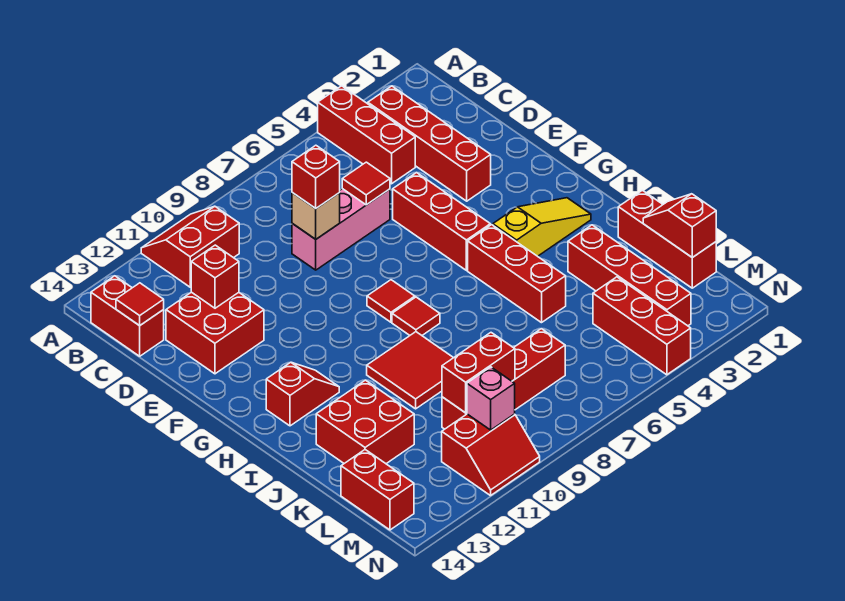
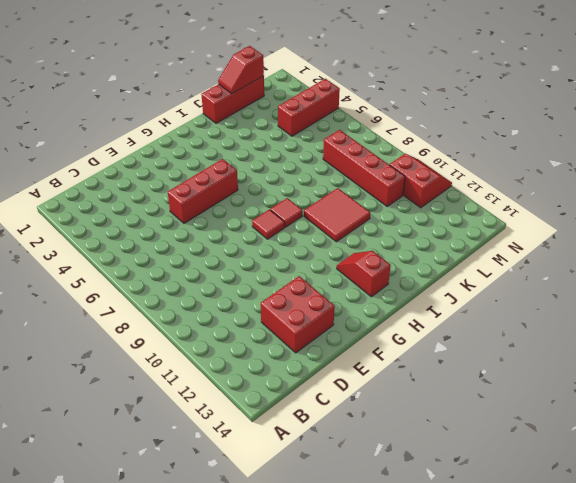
none -> red brick A4:C4 level 1
none -> red slope A10:B11 level 1 top B
none -> red brick B3:E3 level 1

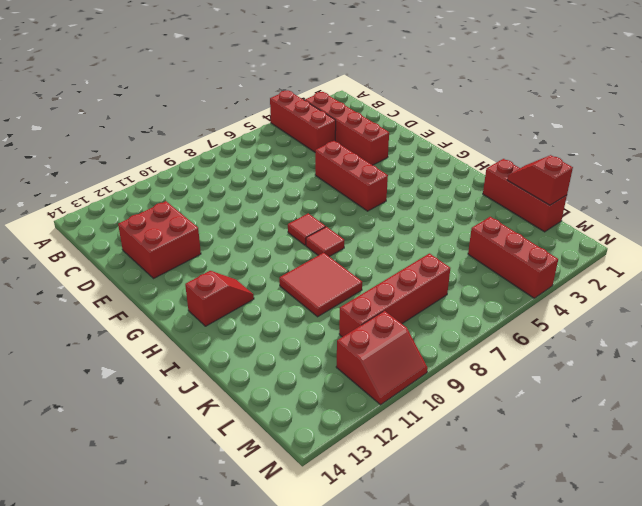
none -> red slope A10:B11 level 1 top B
none -> red brick B14:C14 level 1
none -> pink brick D6:D8 level 1

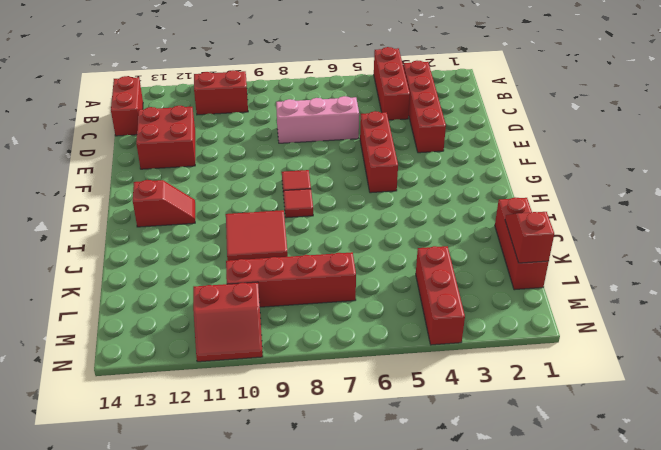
none -> yellow slope H2:H4 level 1 top 4
none -> red brick H5:J5 level 1
none -> red brick J3:M3 level 1

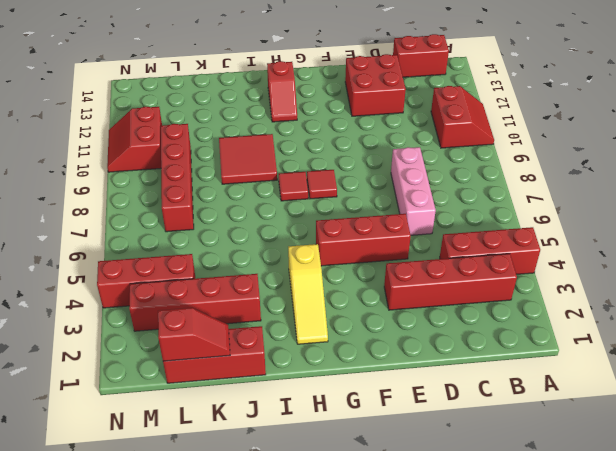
none -> red brick H5:J5 level 1
none -> red brick J12:K13 level 1
none -> red brick L14:M14 level 1

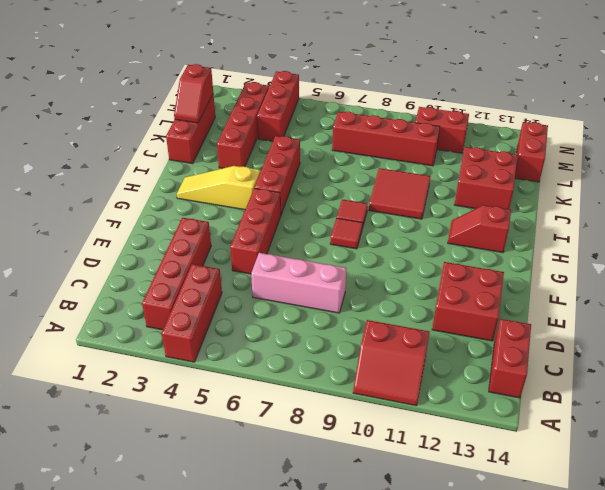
none -> red tile C14 level 2
none -> red tile D6 level 2
none -> tan brick D8 level 2

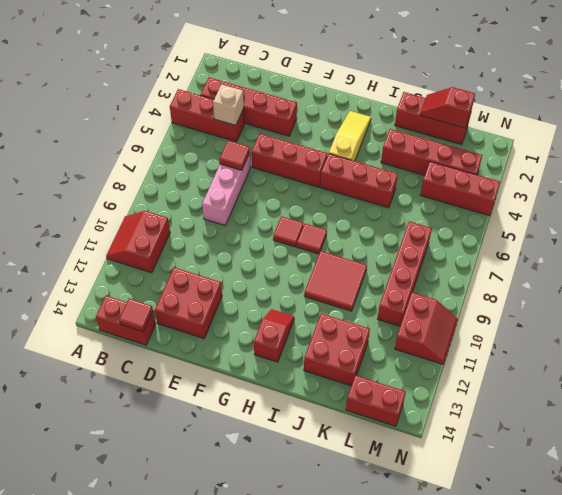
tan brick C4 level 2 -> tan brick D8 level 2
none -> red brick D12 level 2
none -> red brick L9:L10 level 2
none -> pink brick M10 level 2

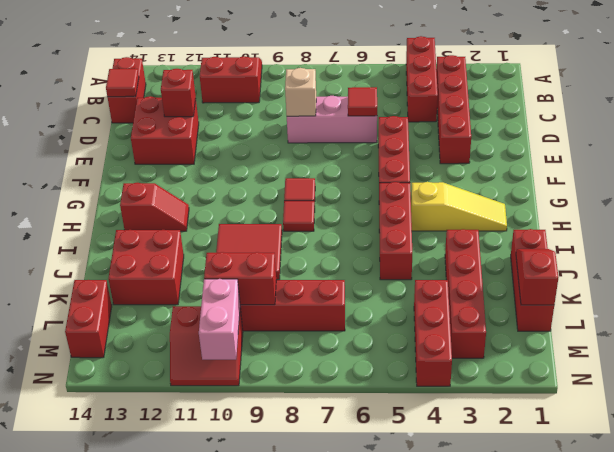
pink brick M10:N10 level 2 -> pink brick M10 level 2
none -> red brick D8 level 3

